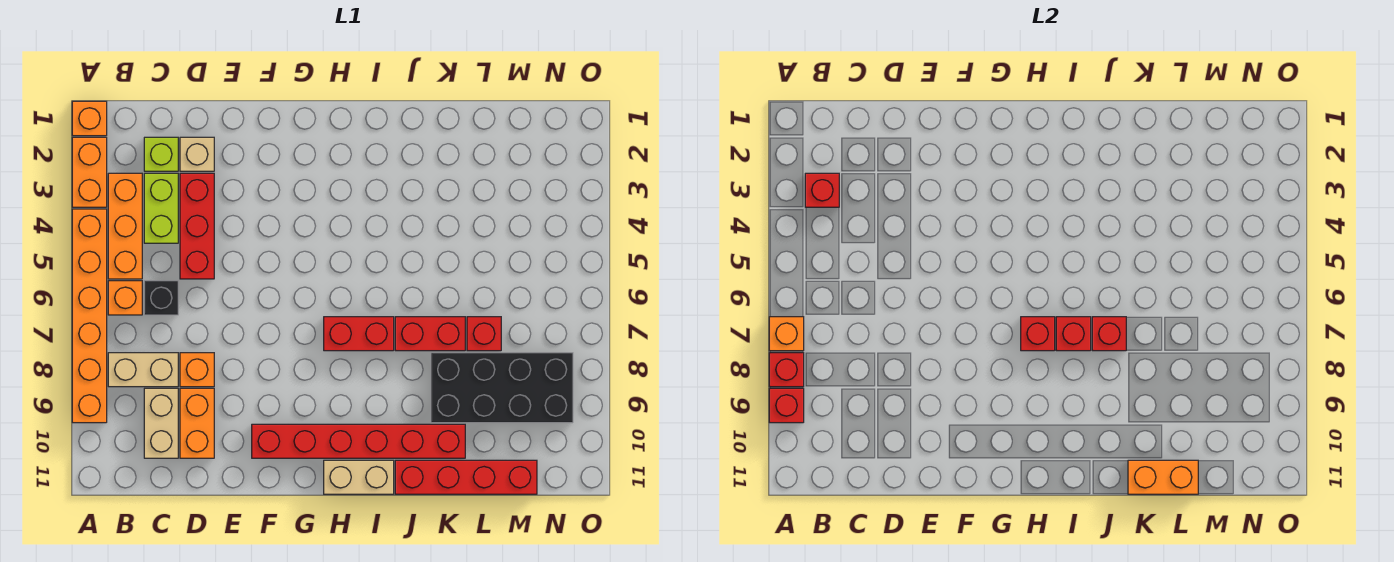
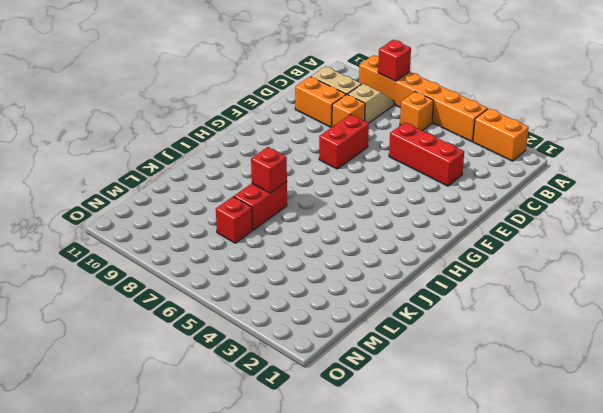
tan slope B8:C8 level 1 top C -> tan brick B8:C8 level 1
red brick E7:F7 level 1 -> red brick H7:I7 level 1
none -> orange brick A1 level 1
none -> orange brick B3:B5 level 1
none -> lime brick C2 level 1

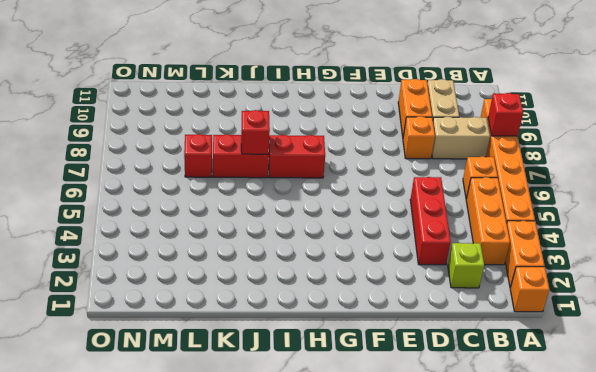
none -> lime brick C3:C4 level 1
none -> black brick C6 level 1
none -> tan brick D2 level 1

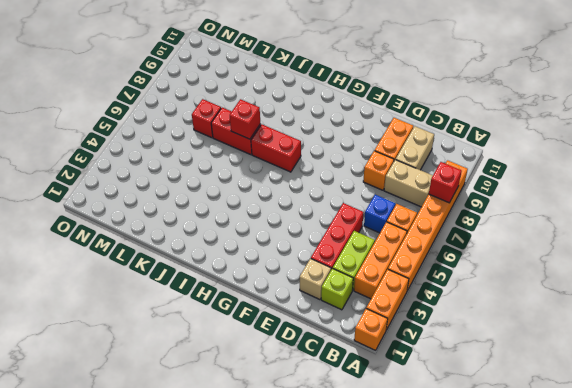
blue brick C6 level 1 -> black brick C6 level 1
none -> red brick F10:K10 level 1
none -> tan brick H11:I11 level 1
none -> red brick J11:M11 level 1

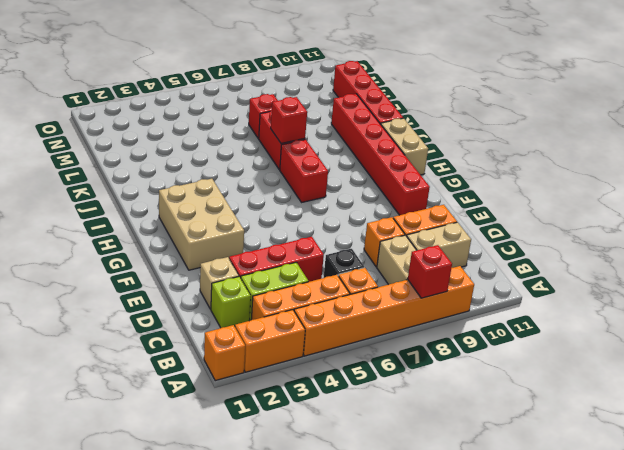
tan brick F2:H3 level 1 -> none
none -> black brick K8:N9 level 1
none -> orange brick A7 level 2
none -> red brick A9 level 2

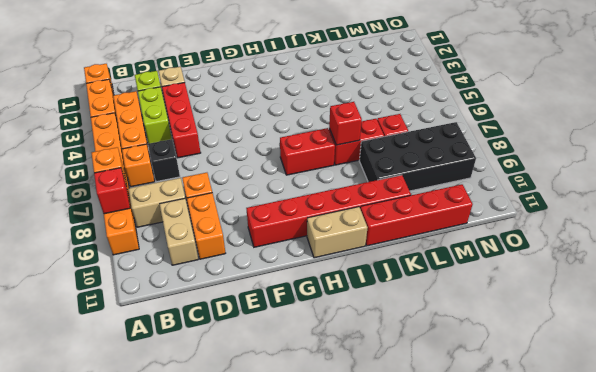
none -> red brick A9 level 2
none -> red brick B3 level 2
none -> red brick H7 level 2

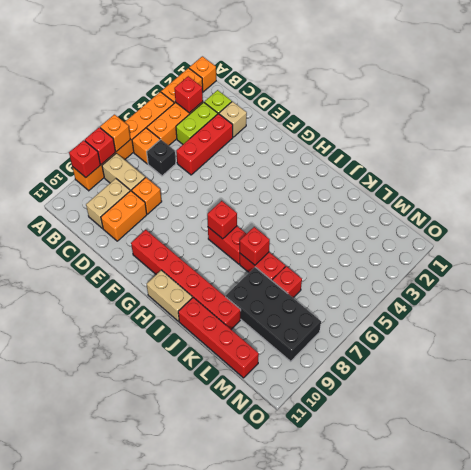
none -> red brick I7 level 2
none -> orange brick K11:L11 level 2

